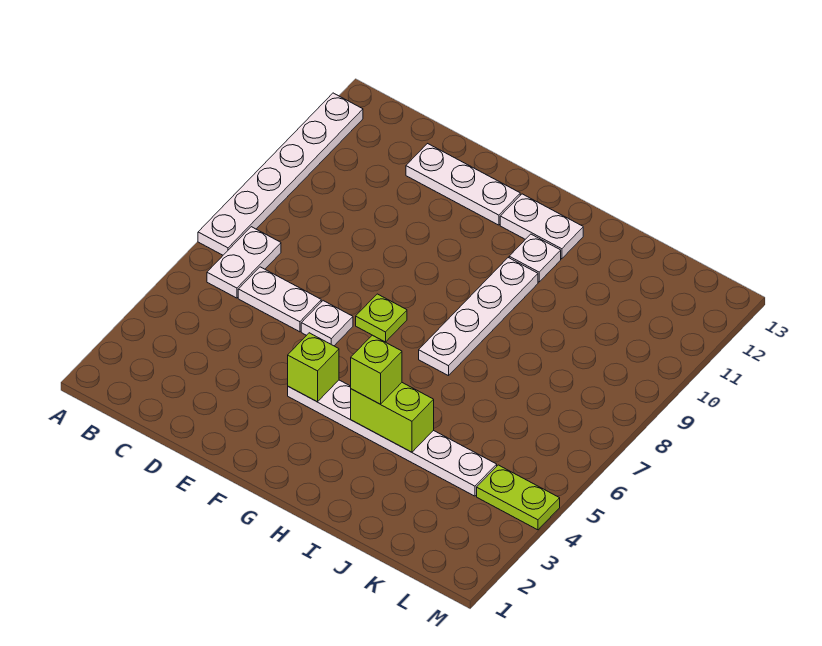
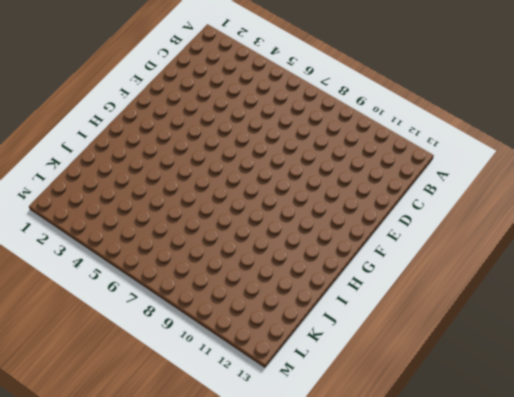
none -> white plate A7:A12 level 1
none -> white plate B6:B7 level 1
none -> white plate C6:D6 level 1

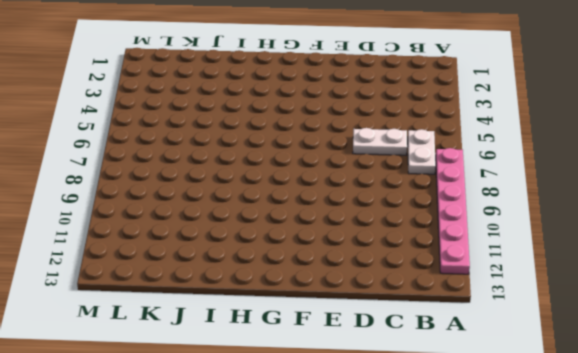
pink plate A7:A12 level 1 -> white plate A7:A12 level 1
none -> white plate D12:F12 level 1
none -> white plate E6 level 1
none -> white plate F4:K4 level 1

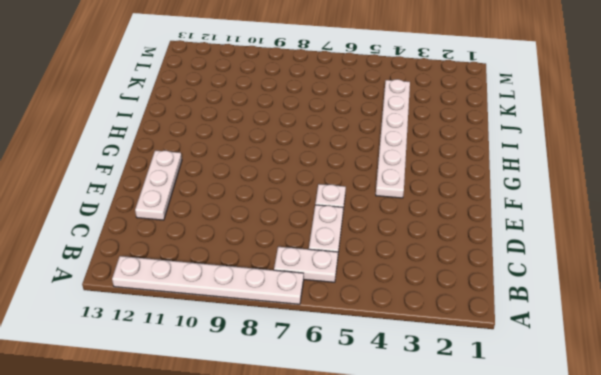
none -> lime plate F7 level 1
none -> white plate G12:H12 level 1
none -> white plate H7:H10 level 1

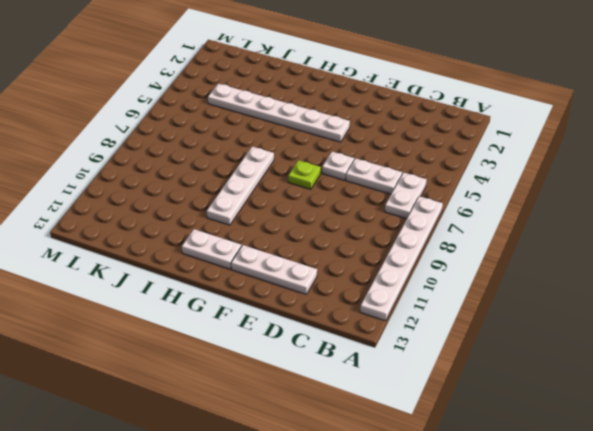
none -> white plate H11 level 1
none -> lime plate L4:M4 level 1
none -> lime brick F4 level 2

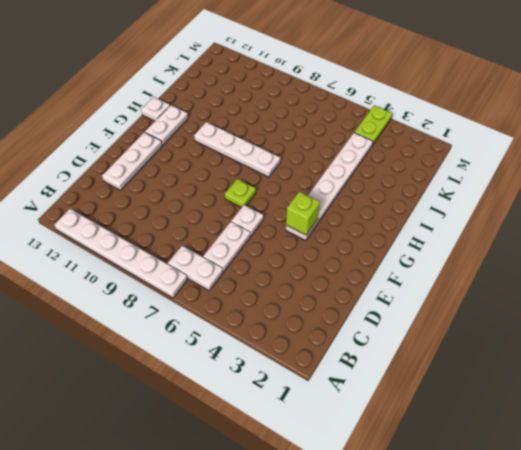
white plate H13 level 1 -> white plate H11 level 1
none -> lime brick H4:I4 level 2
none -> lime brick H4 level 3

